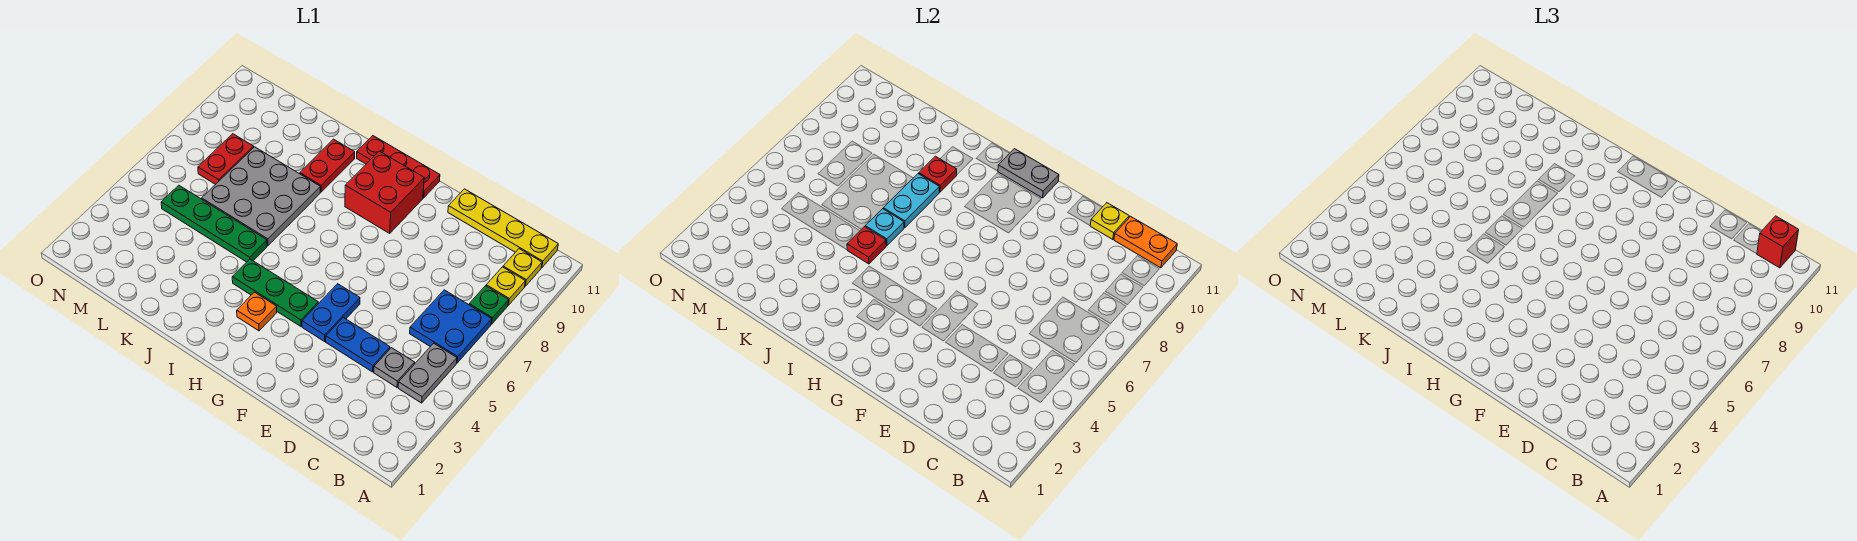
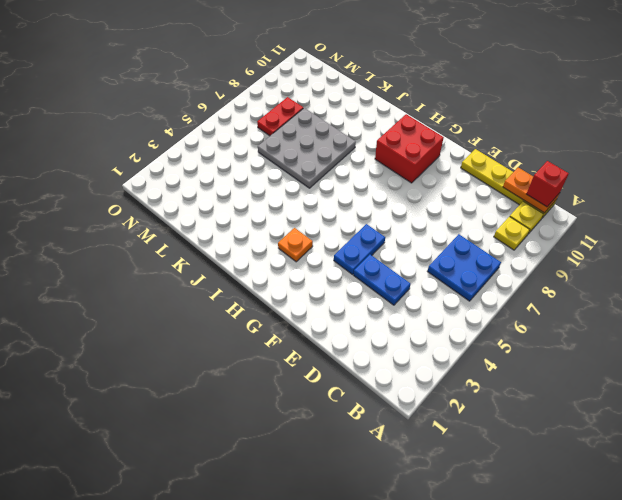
none -> grey plate B4:B5 level 1
none -> green plate B8 level 1
none -> grey plate C4 level 1

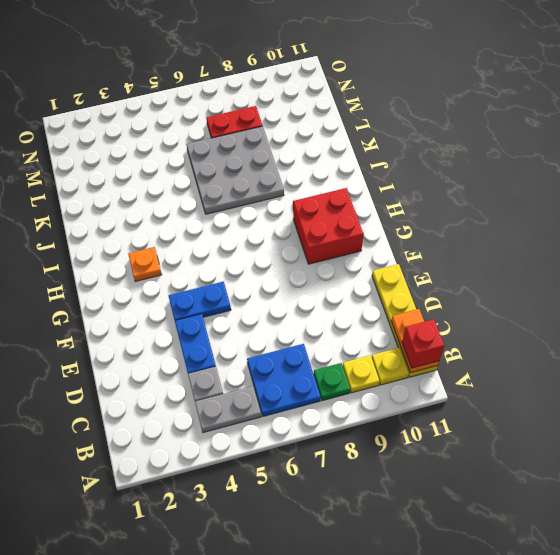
none -> green plate G4:I4 level 1
none -> red plate G11:I11 level 1
none -> green plate J5:M5 level 1

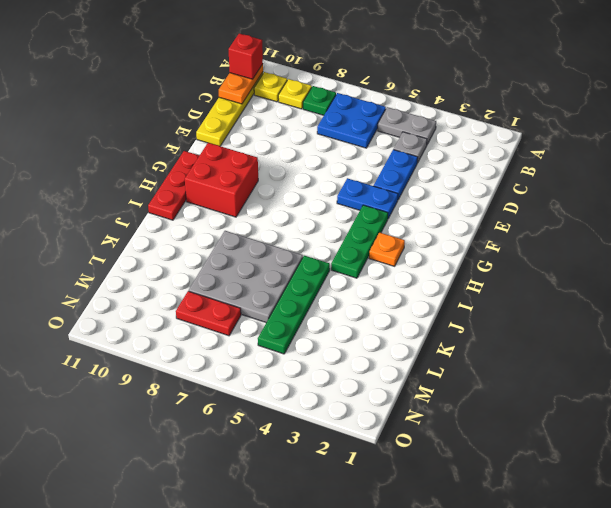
none -> red plate J9:J10 level 1
none -> yellow plate D11 level 2
none -> grey plate G11:H11 level 2

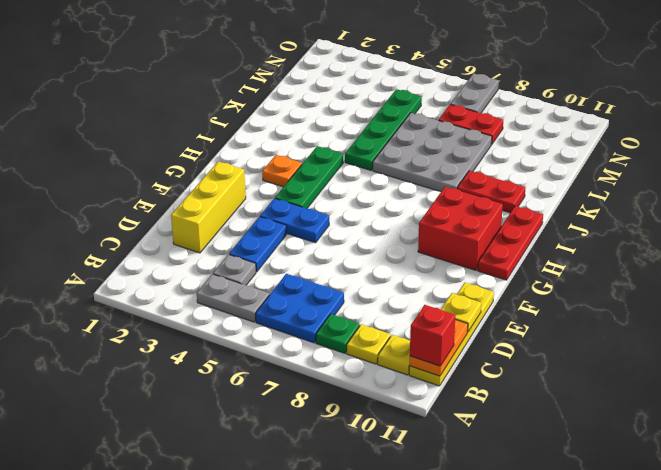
yellow brick D2:F2 level 1 -> none
grey plate N7:O7 level 1 -> grey plate G11:H11 level 2
none -> red plate J5 level 2
none -> cyan plate J6 level 2
none -> cyan plate J7:J8 level 2

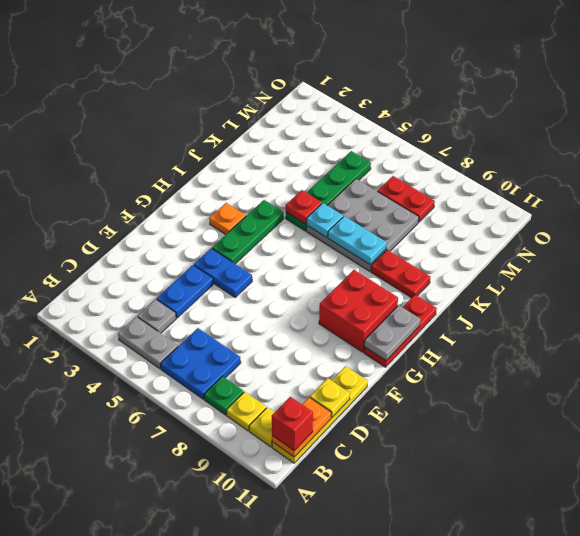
none -> red plate J9 level 2

